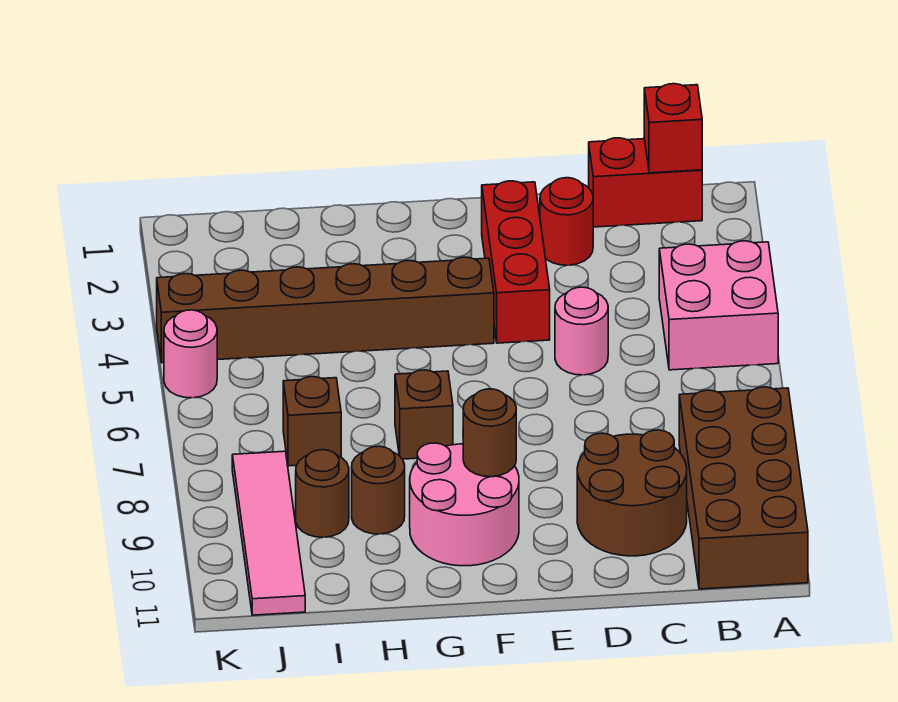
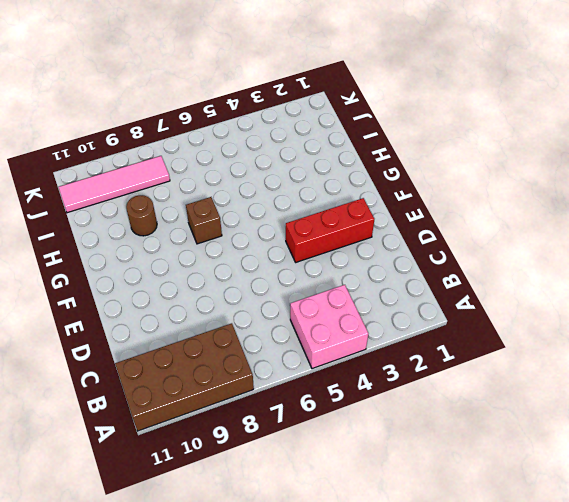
none -> red brick B1:C1 level 1
none -> brown round brick C9:D10 level 1
none -> red round brick D2 level 1

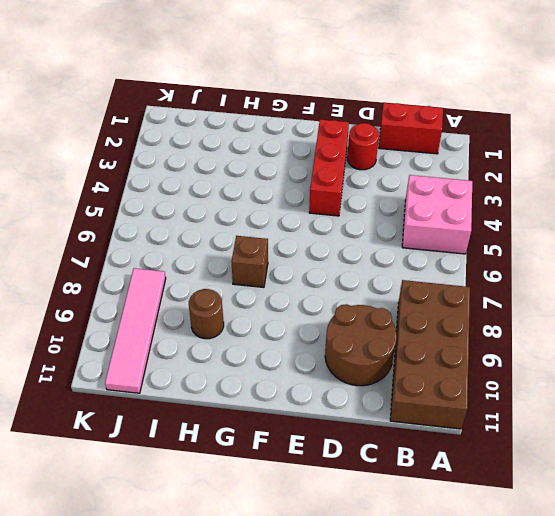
none -> pink round brick D5 level 1
none -> brown brick F4:K4 level 1
none -> pink round brick F9:G10 level 1

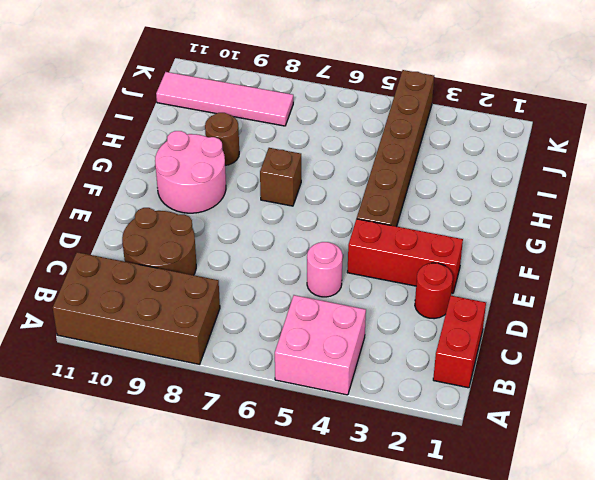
none -> brown brick I7 level 1
none -> brown round brick I9 level 1
none -> pink round brick K5 level 1

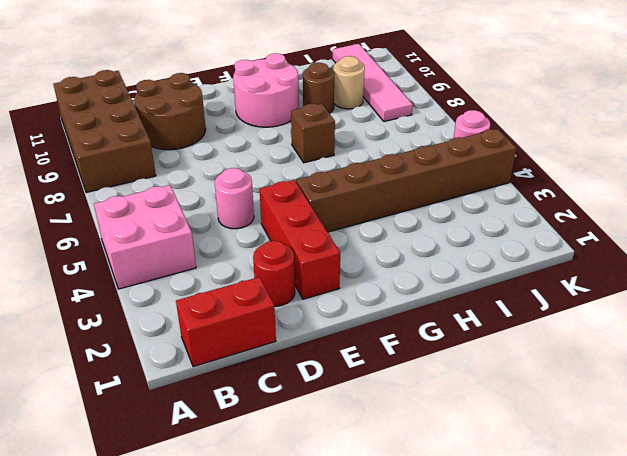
tan round brick I9 level 1 -> brown round brick I9 level 1
none -> brown brick I7 level 1
none -> red brick B1 level 2
none -> brown round brick F9 level 2

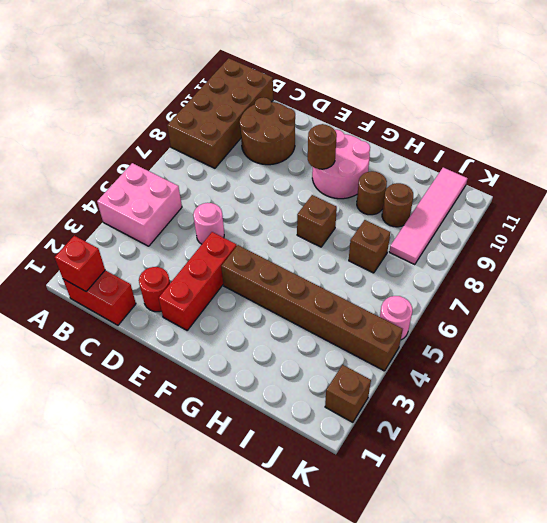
brown brick K2 level 1 -> none

